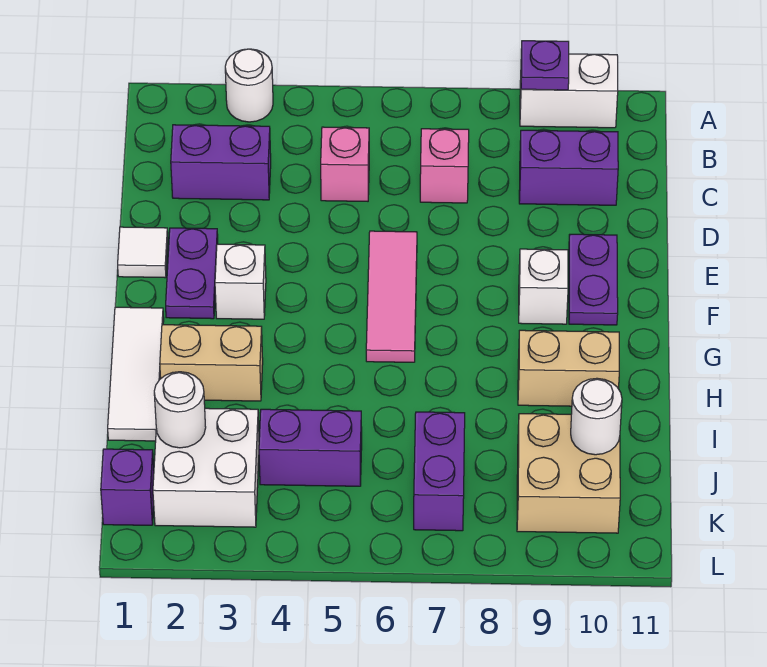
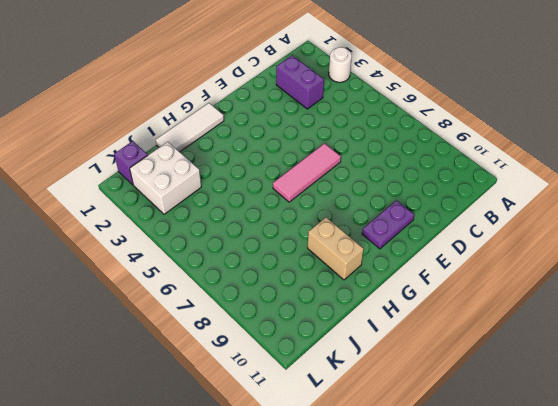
none -> white brick A9:A10 level 1
none -> pink brick C5 level 1
none -> pink brick C7 level 1

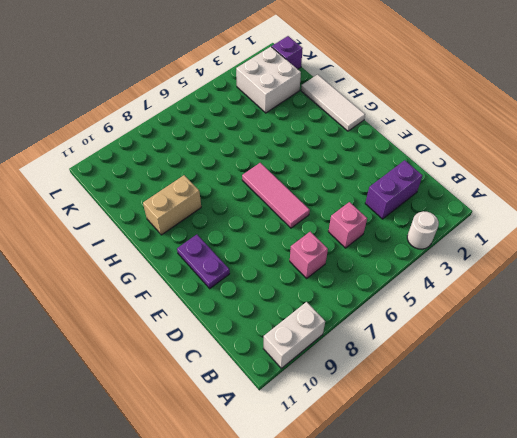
none -> purple brick C9:C10 level 1
none -> white tile E1 level 1
none -> purple plate E2:F2 level 1

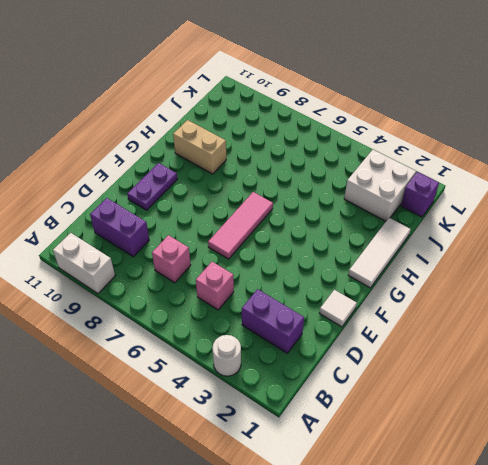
none -> purple plate E2:F2 level 1
none -> white brick F3 level 1
none -> white brick F9 level 1

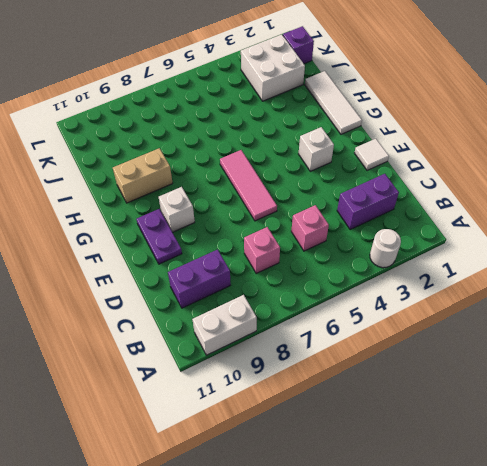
none -> purple plate E2:F2 level 1
none -> tan brick H2:H3 level 1
none -> purple brick J4:J5 level 1

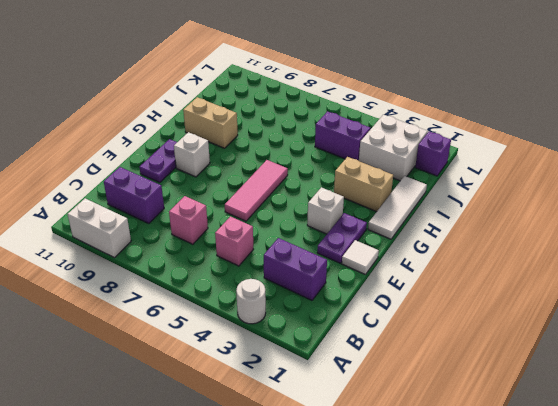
none -> purple brick J7:K7 level 1
none -> tan brick J9:K10 level 1
none -> purple plate A9 level 2

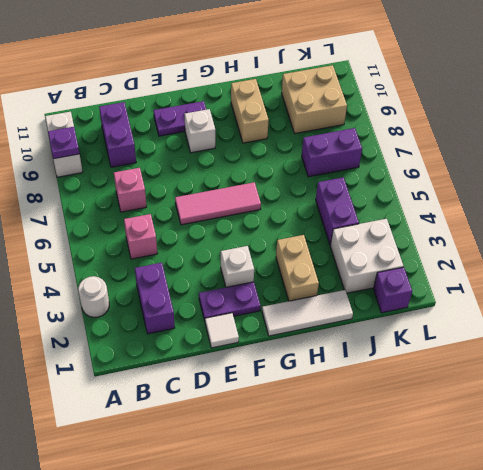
none -> white round brick J2 level 2
none -> white round brick J10 level 2

